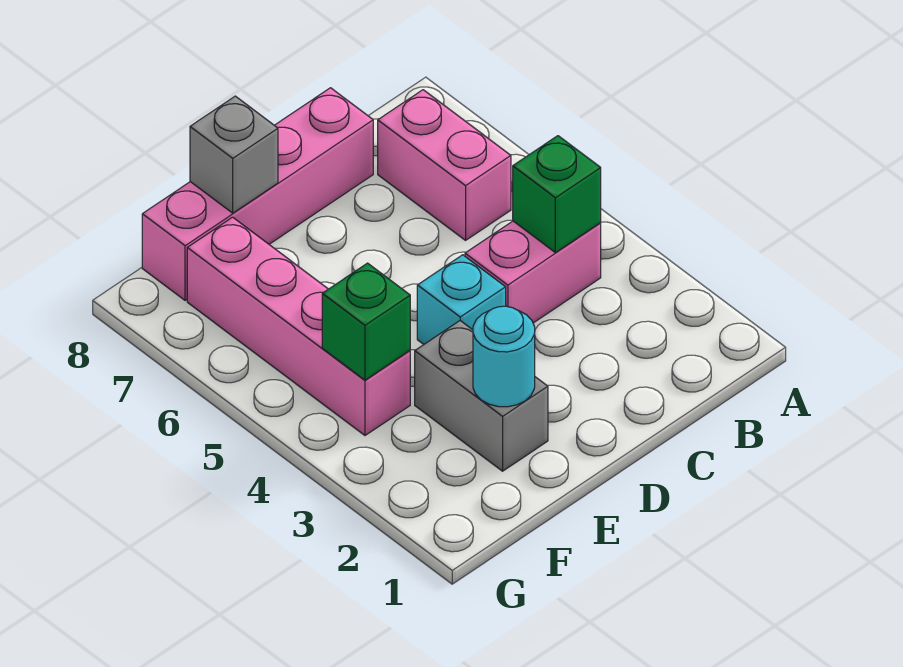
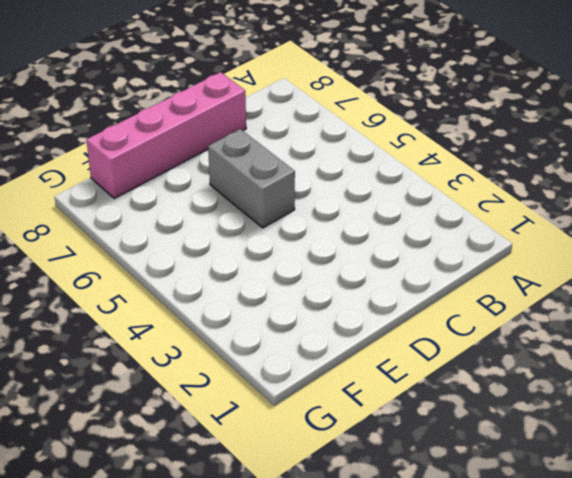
grey brick D5:D6 level 1 -> grey brick E2:E3 level 1
none -> pink brick B4:C4 level 1
none -> pink brick B6:B7 level 1

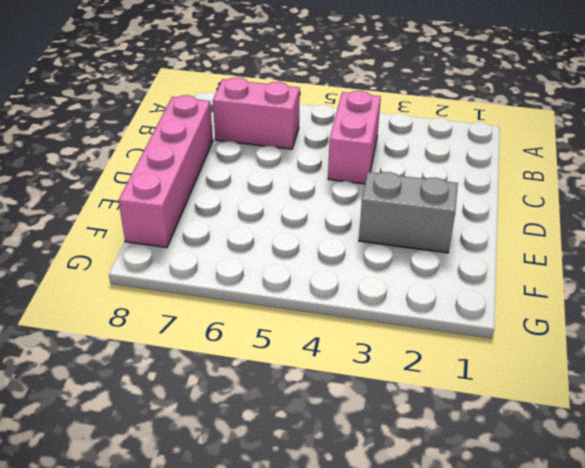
none -> cyan brick D4 level 1
none -> pink brick F4:F7 level 1

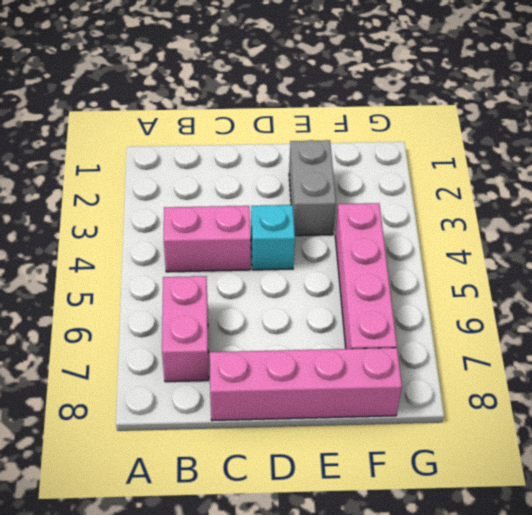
none -> green brick B4 level 2
none -> cyan round brick E2 level 2

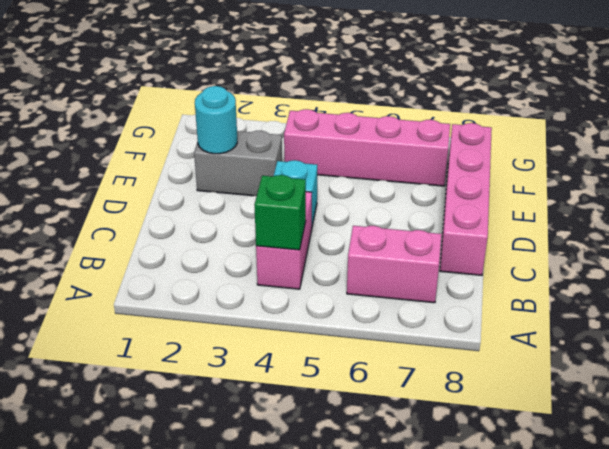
none -> grey brick E8 level 2
none -> green brick F4 level 2

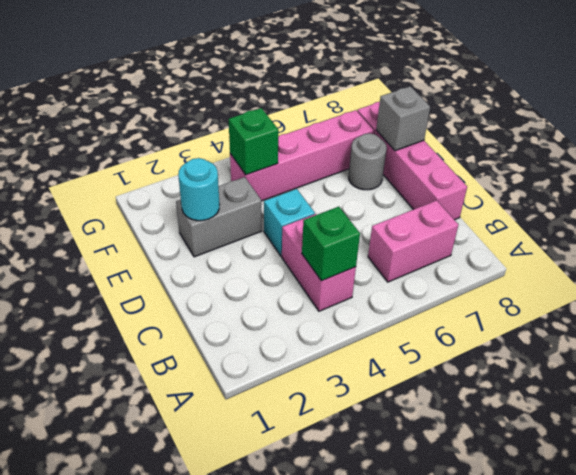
grey round brick E7 level 1 -> none

